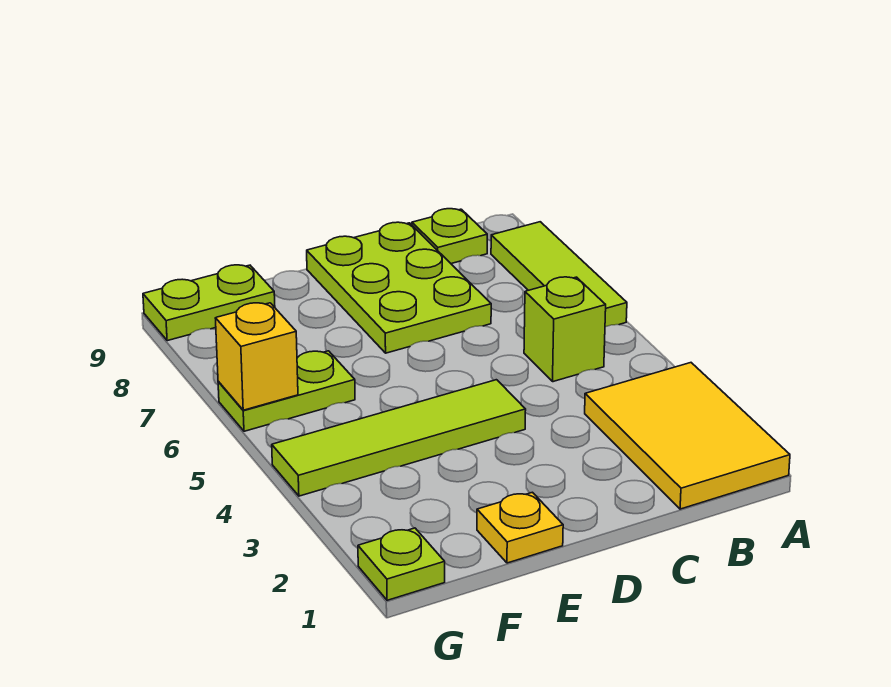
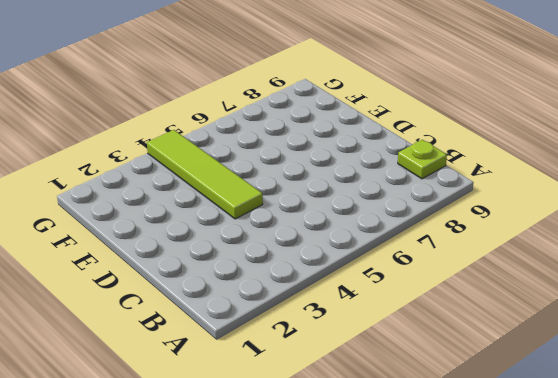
none -> yellow tile A1:B3 level 1
none -> lime tile A6:A8 level 1

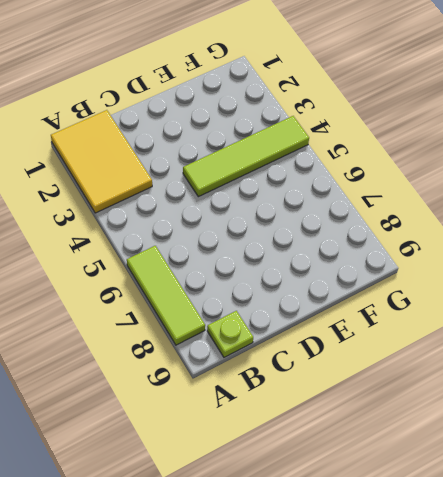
none -> lime brick B5 level 1
none -> lime plate C7:D9 level 1

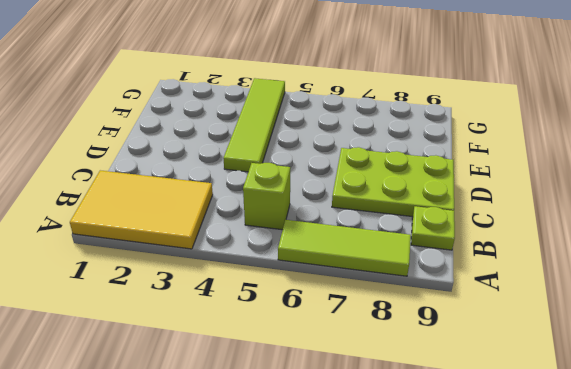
none -> yellow plate E1 level 1
none -> lime plate F6:G6 level 1

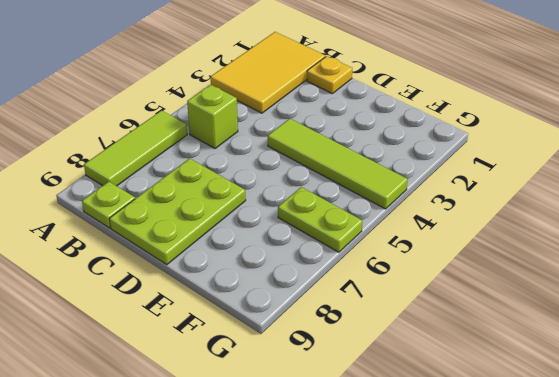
yellow plate C1 level 1 -> yellow plate E1 level 1
none -> lime plate F9:G9 level 1
none -> lime plate G1 level 1

